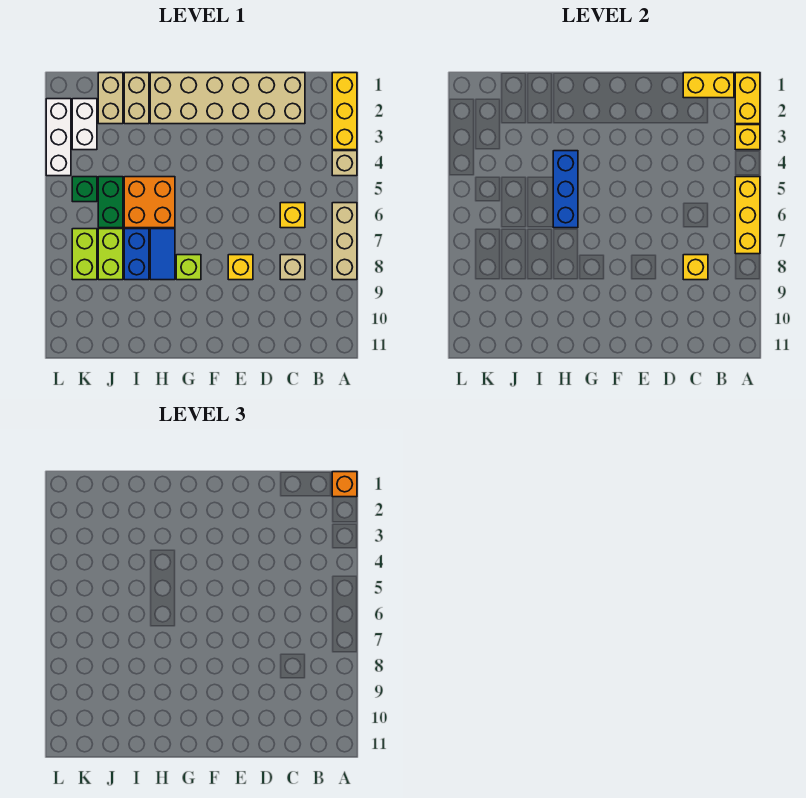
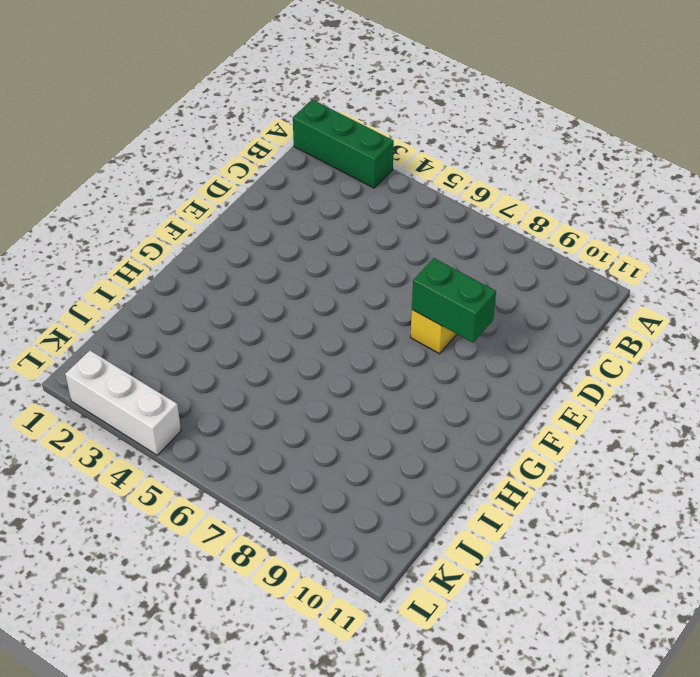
green brick A1:A3 level 1 -> yellow brick A1:A3 level 1
green brick E8:E9 level 2 -> green brick J5:J6 level 1
none -> tan brick A4 level 1
none -> tan brick A6:A8 level 1
none -> tan brick C1:H2 level 1

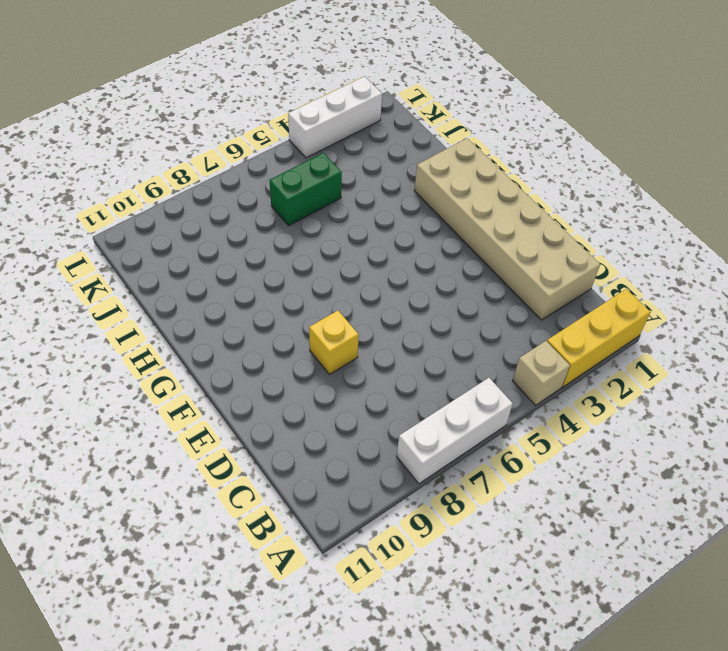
white brick A6:A8 level 1 -> tan brick A6:A8 level 1
none -> yellow brick C6 level 1
none -> tan brick C8 level 1
none -> lime brick G8 level 1

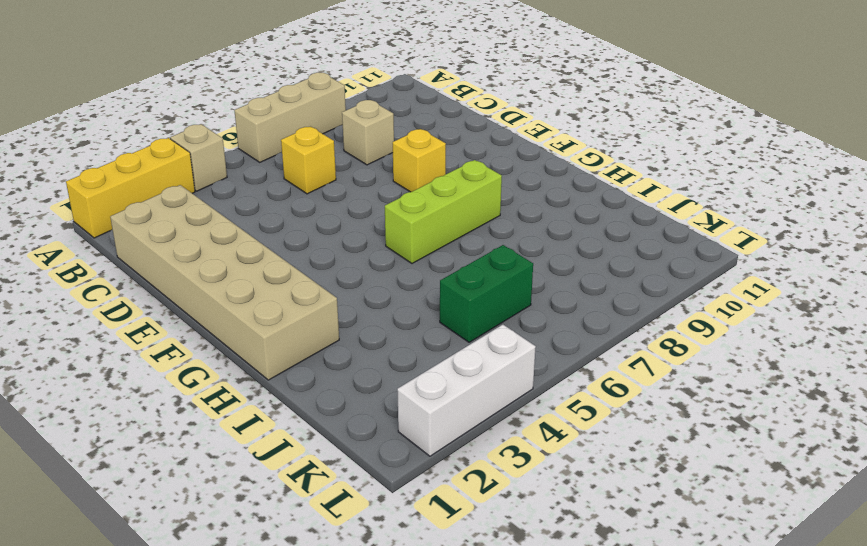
lime brick G6:G8 level 1 -> lime brick G8 level 1
none -> orange brick H5:I6 level 1
none -> blue tile H7:H8 level 1
none -> tan brick I1:I2 level 1

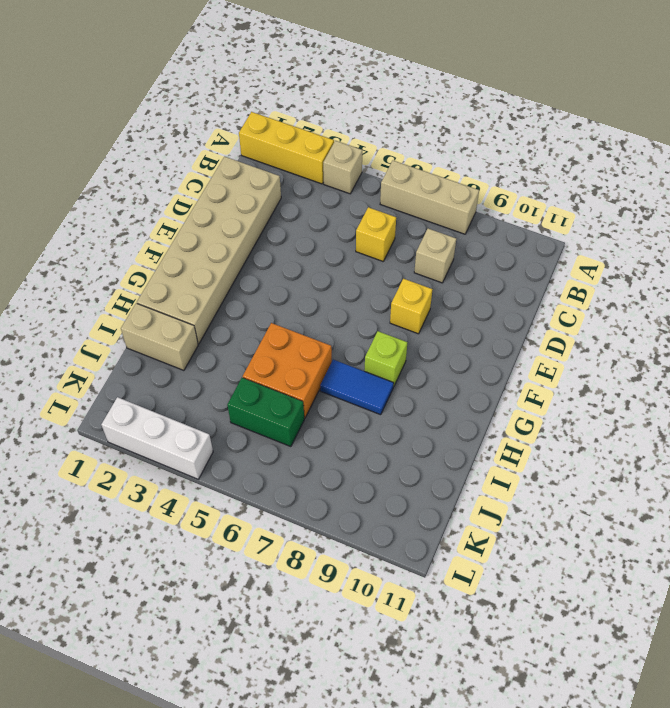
none -> blue brick I7:I8 level 1
none -> tan brick J1:J2 level 1
none -> lime brick J7:J8 level 1

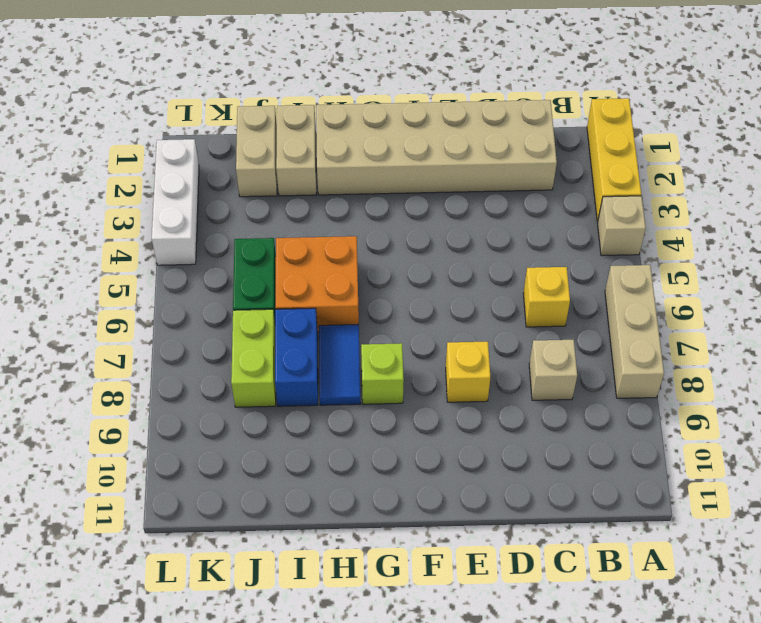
none -> white brick K2:K3 level 1
none -> green brick K5 level 1
none -> lime brick K7:K8 level 1

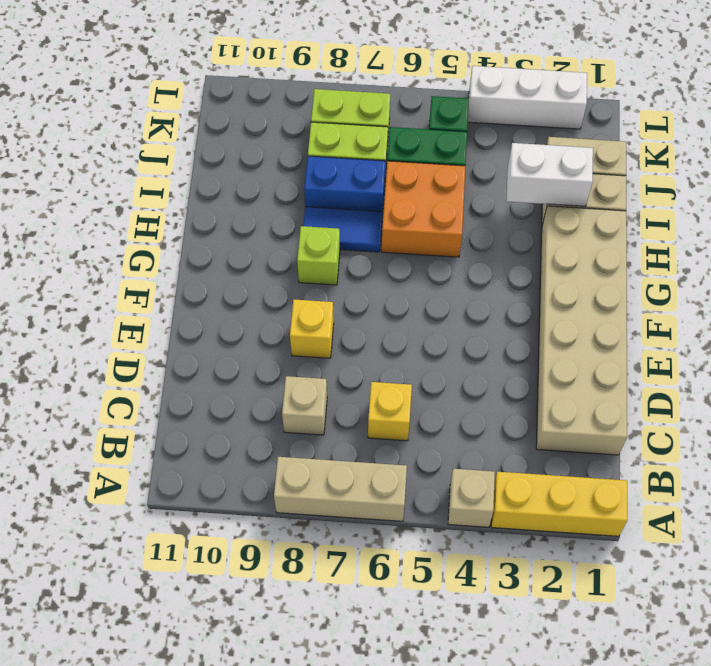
white brick I2:I3 level 2 -> white brick K2:K3 level 1
none -> yellow brick A1:A2 level 2
none -> yellow brick A3 level 2
none -> yellow brick A5:A7 level 2

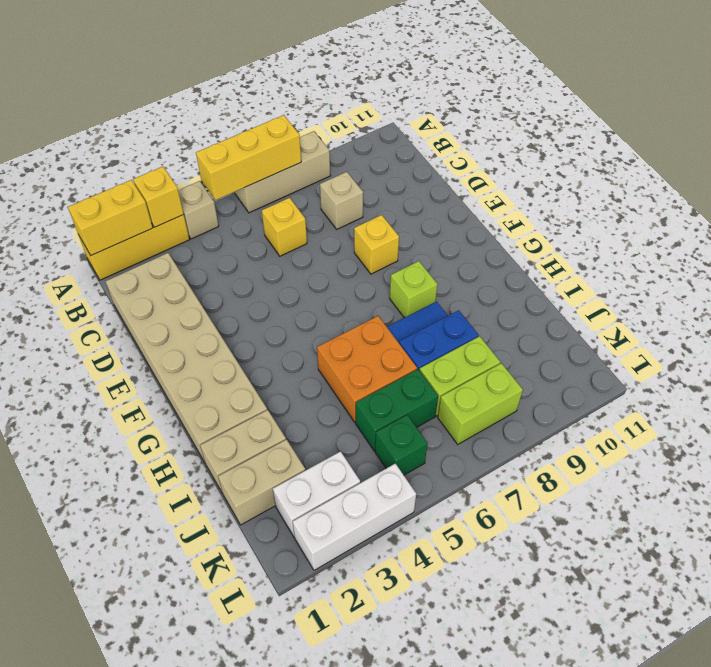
none -> yellow brick B1:C1 level 2
none -> yellow brick C8 level 2
none -> blue brick H4:H6 level 2

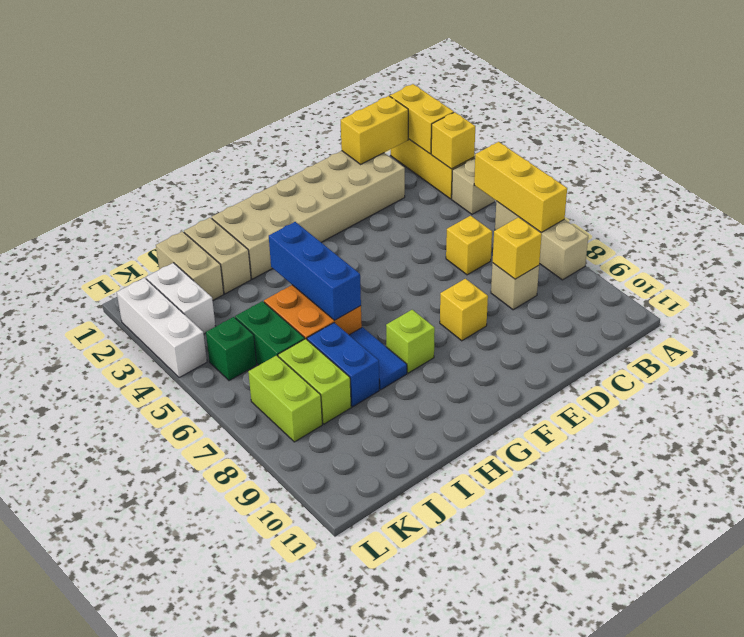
none -> orange brick A1 level 3

